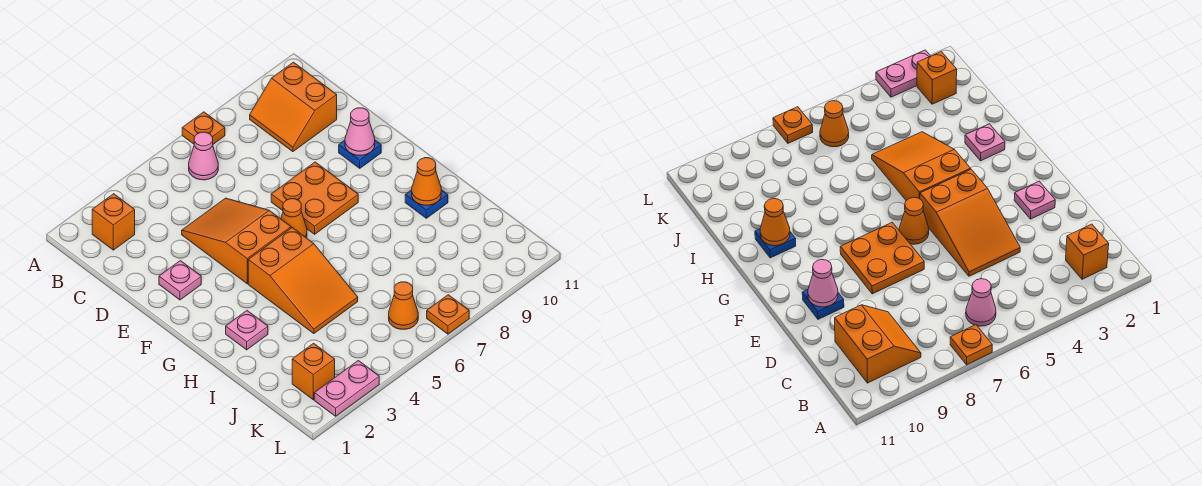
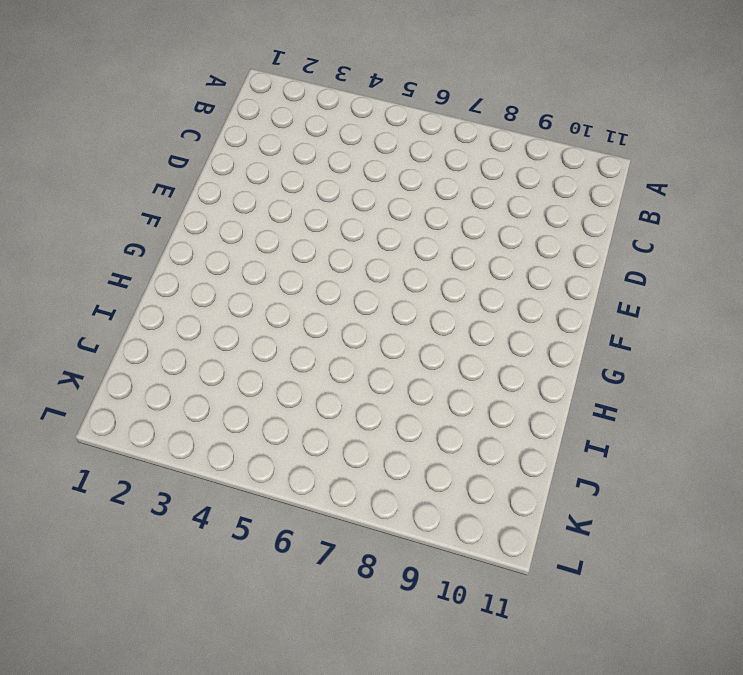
none -> orange plate A7 level 1
none -> orange brick B2 level 1
none -> pink cone B6 level 1

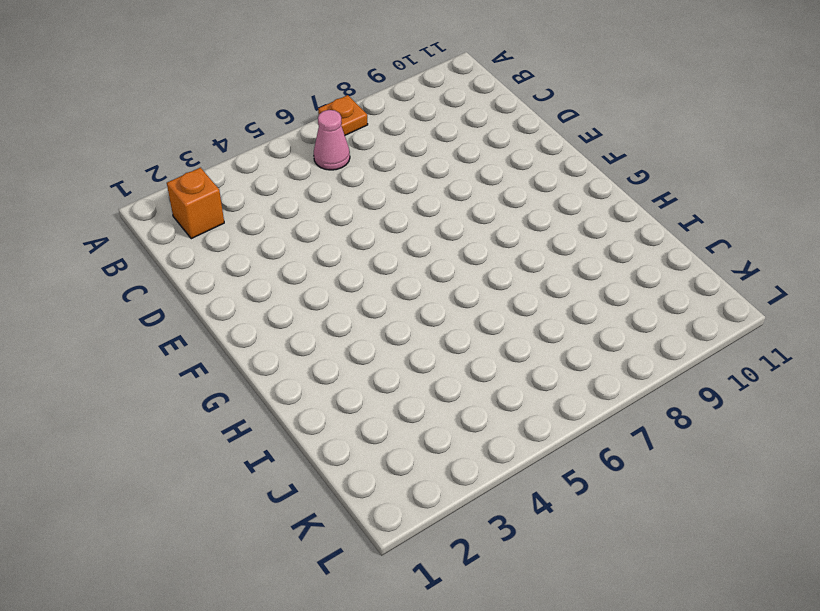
none -> orange slope B9:C10 level 1 top 10
none -> orange slope D4:F5 level 1 top F
none -> pink plate E2 level 1

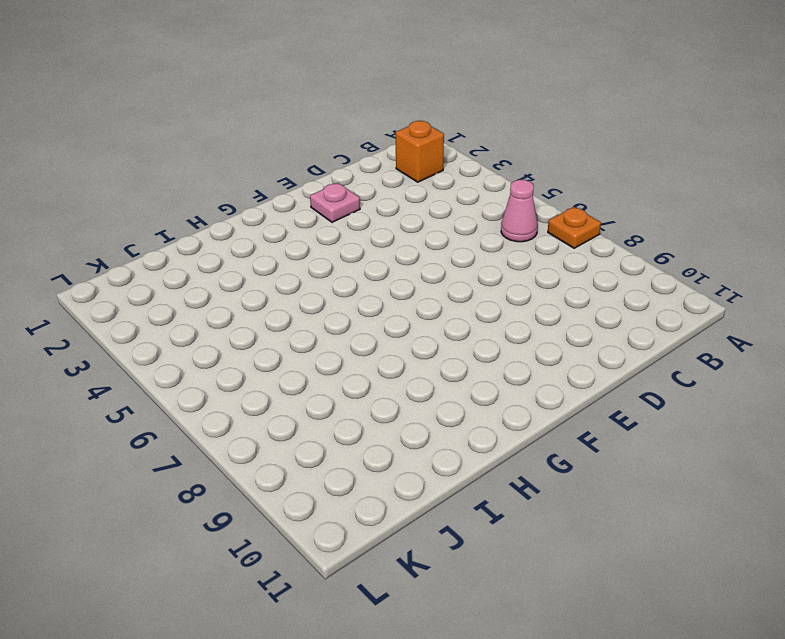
none -> orange slope B9:C10 level 1 top 10
none -> orange slope D4:F5 level 1 top F
none -> orange plate E7:F8 level 1

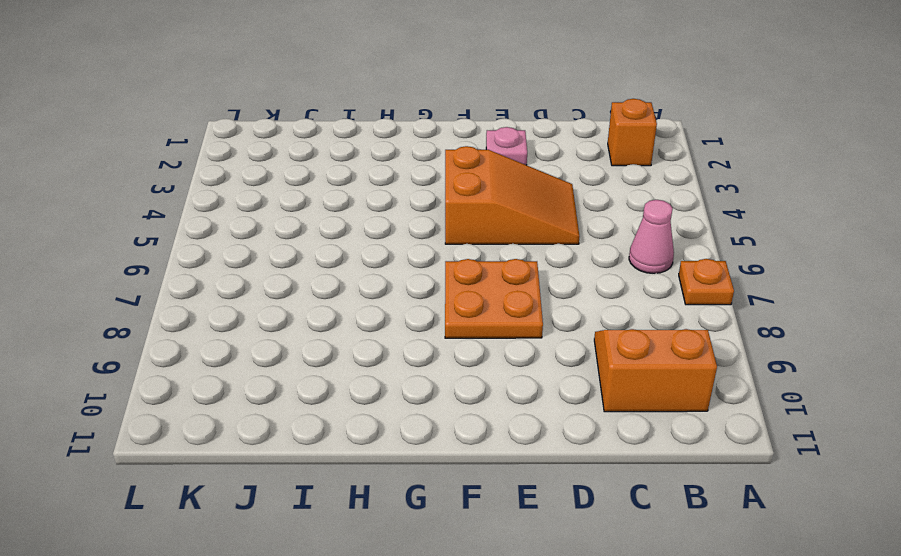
none -> blue plate E10 level 1
none -> orange cone F6 level 1
none -> orange slope G4:I5 level 1 top G

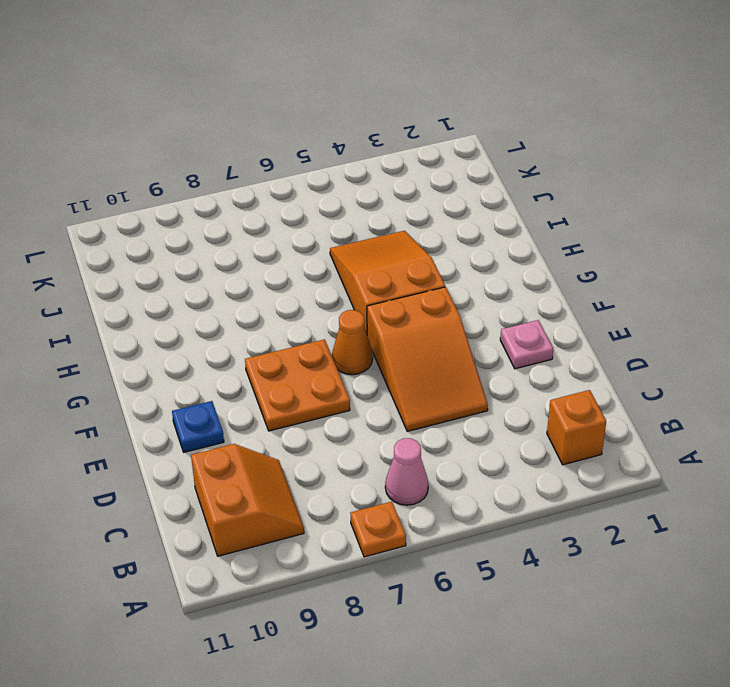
none -> pink plate H2 level 1
none -> blue plate H10 level 1
none -> orange brick K2 level 1

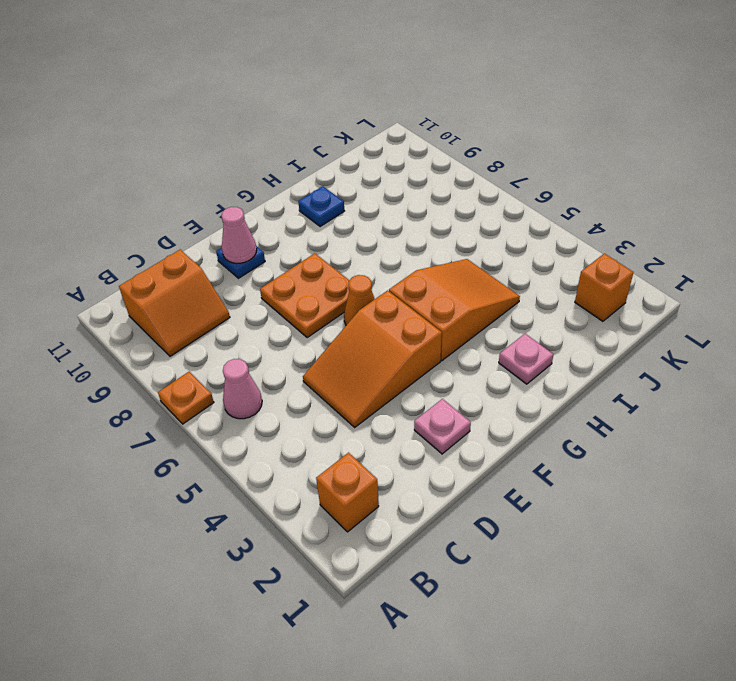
none -> orange cone K6 level 1
none -> pink plate L2:L3 level 1
none -> orange plate L7 level 1

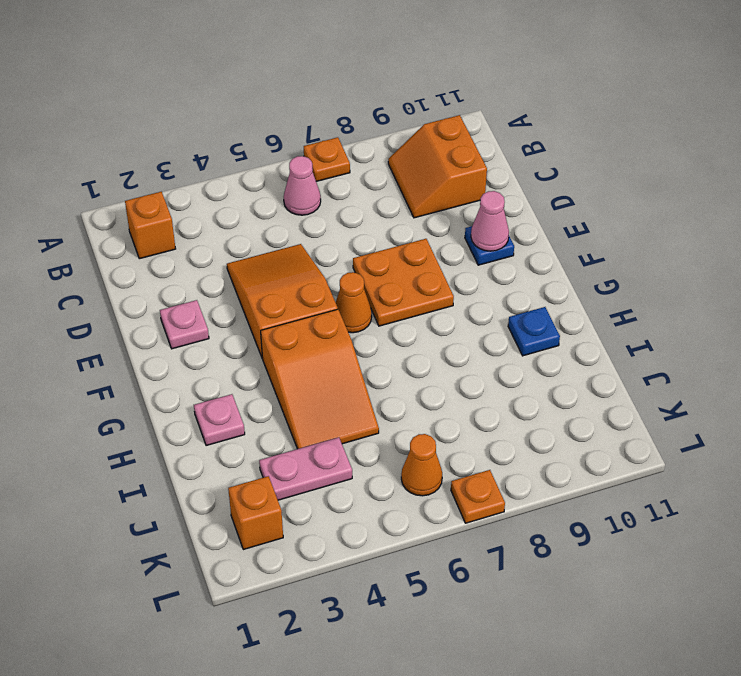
pink plate J3:J4 level 1 -> pink plate L2:L3 level 1
none -> orange cone H10 level 2

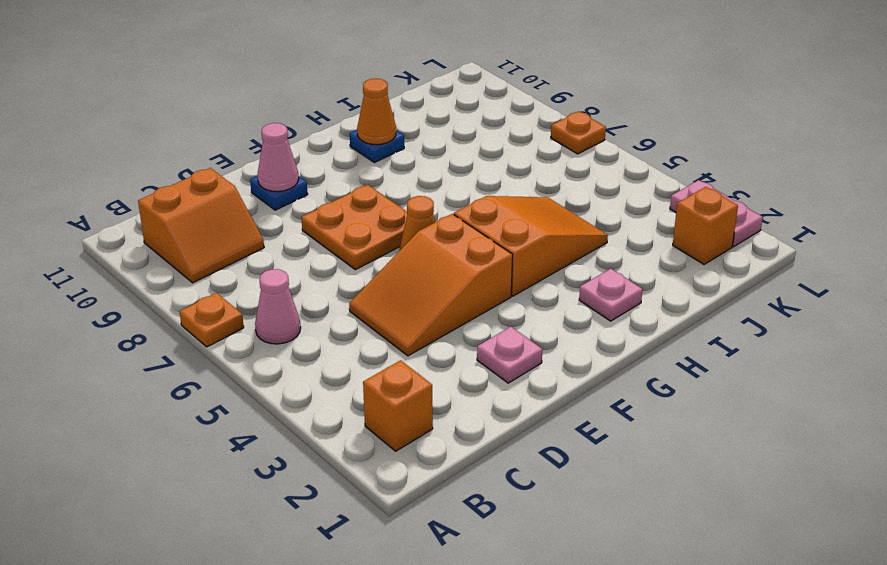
none -> orange cone K6 level 1

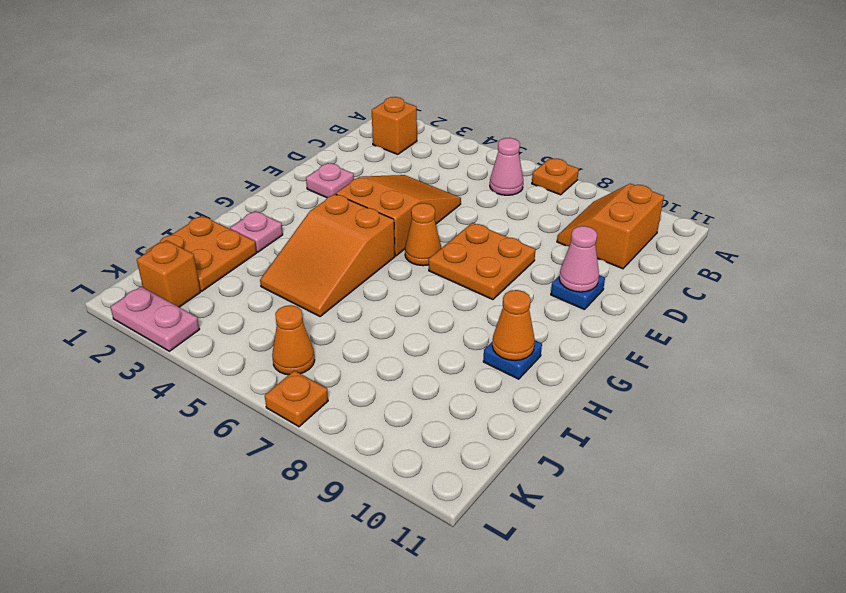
orange plate I1:J2 level 1 -> none

